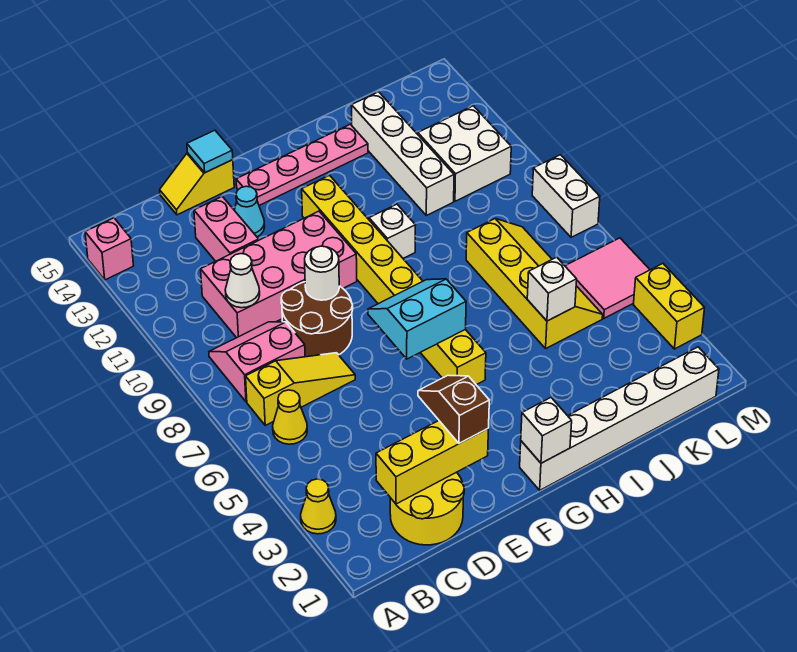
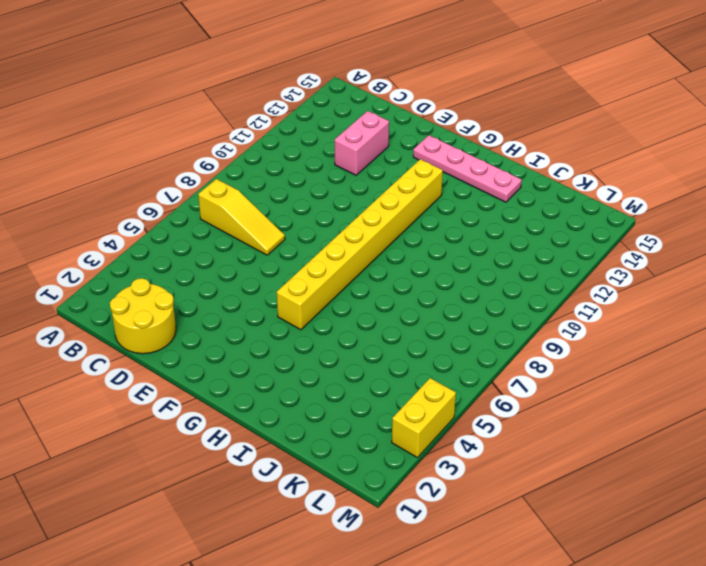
none -> yellow cone A3 level 1
none -> pink brick A14 level 1
none -> yellow cone B6 level 1

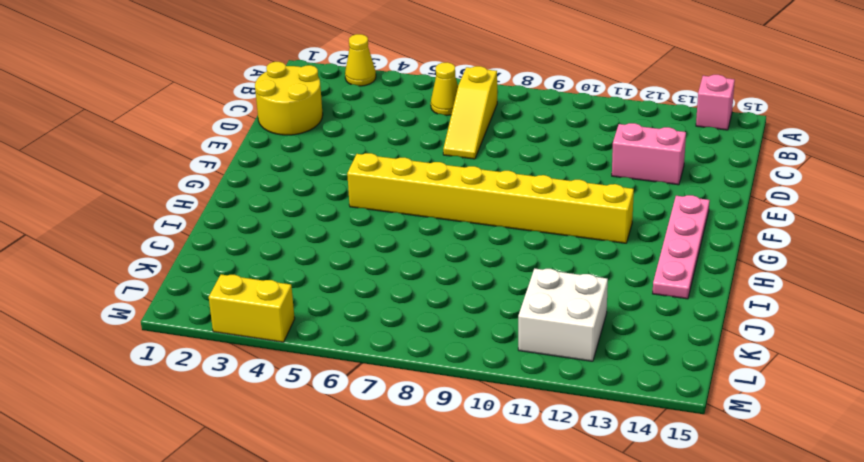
none -> pink slope B8:C9 level 1 top 8
none -> pink brick C10:F11 level 1
none -> brown round brick D8:E9 level 1

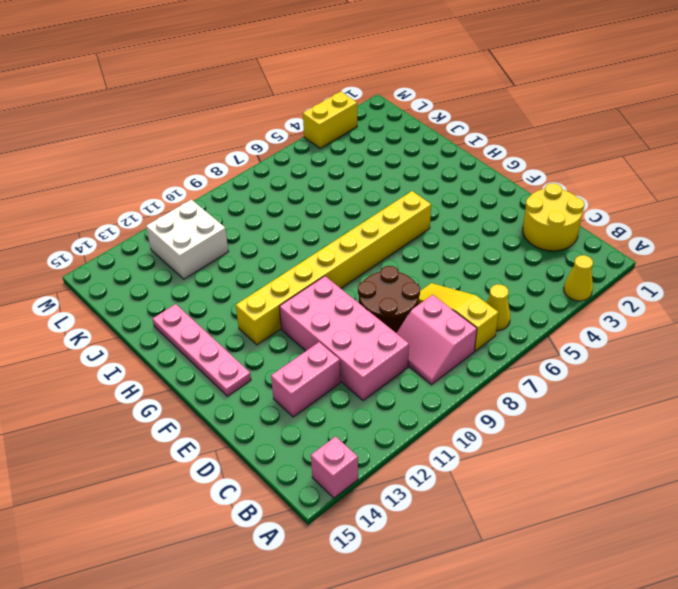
none -> yellow slope D15:E15 level 1 top E
none -> cyan cone E13 level 1
none -> white brick G1:L1 level 1

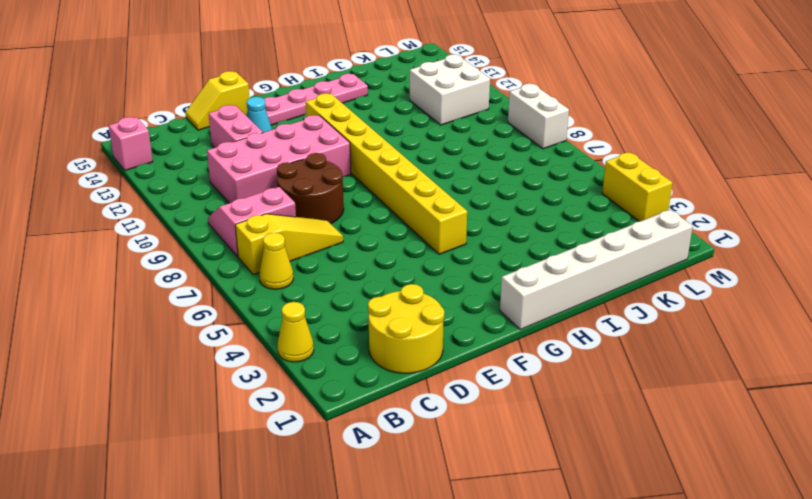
none -> white brick H10 level 1
none -> yellow slope J5:K8 level 1 top J
none -> white brick J11:J14 level 1

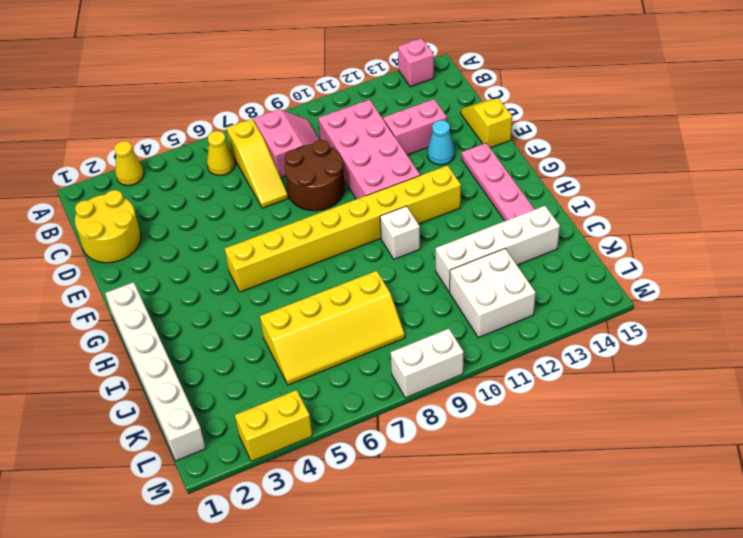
none -> pink tile L5:M6 level 1
none -> yellow brick C2:E2 level 2
none -> white cone C10 level 2

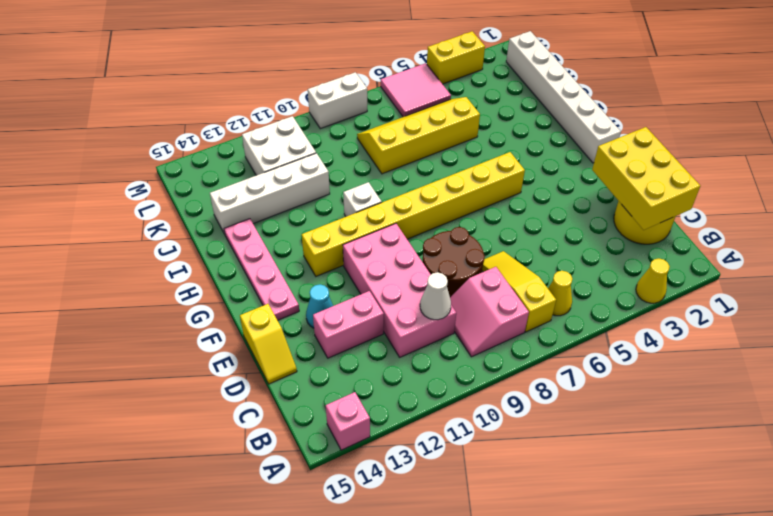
yellow brick C1:E2 level 2 -> yellow brick C2:E2 level 2
none -> white round brick E9 level 2
none -> cyan tile E15 level 2
none -> cyan slope F6:G7 level 2 top 6

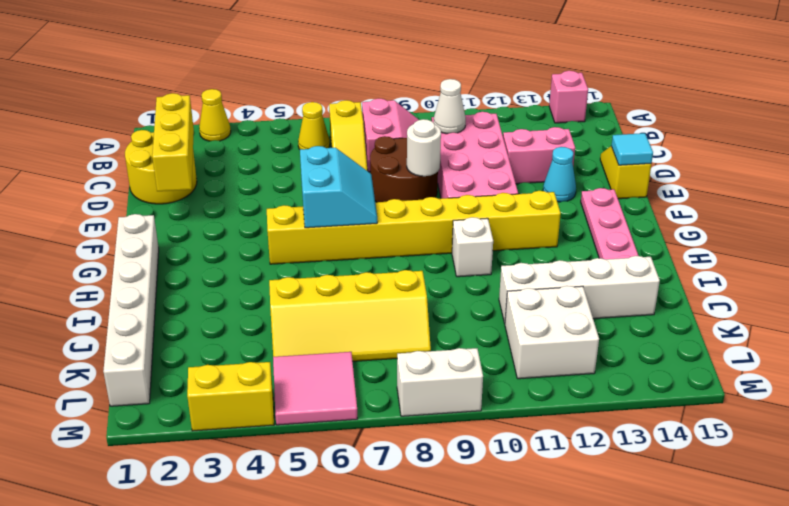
none -> white brick G1 level 2
none -> white brick J5 level 2
none -> brown slope E2:E3 level 3 top 2

